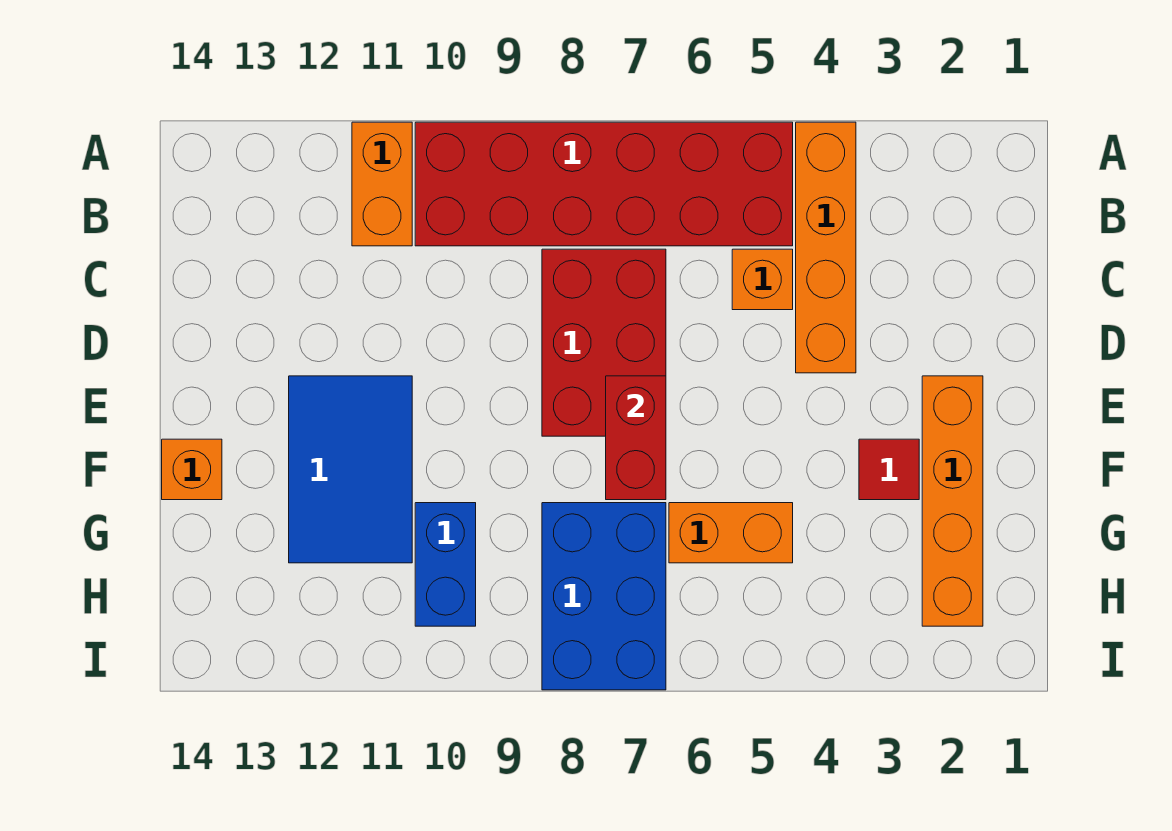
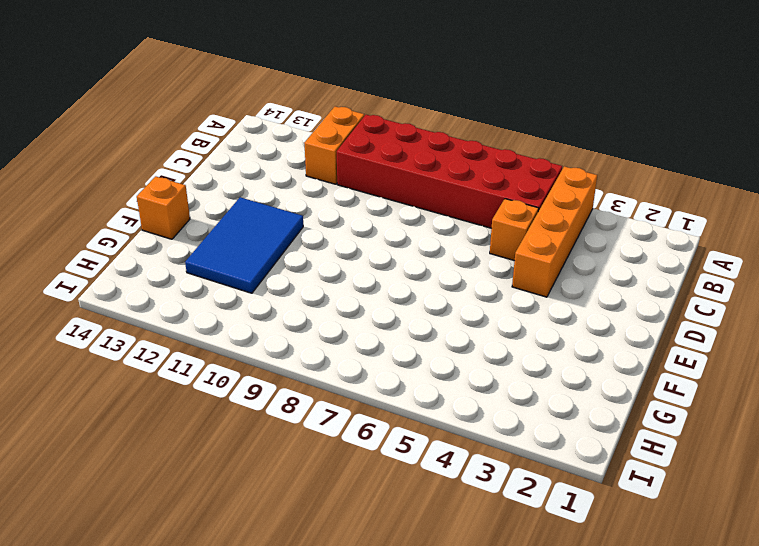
none -> red brick C7:E8 level 1
none -> orange brick E2:H2 level 1
none -> red tile F3 level 1

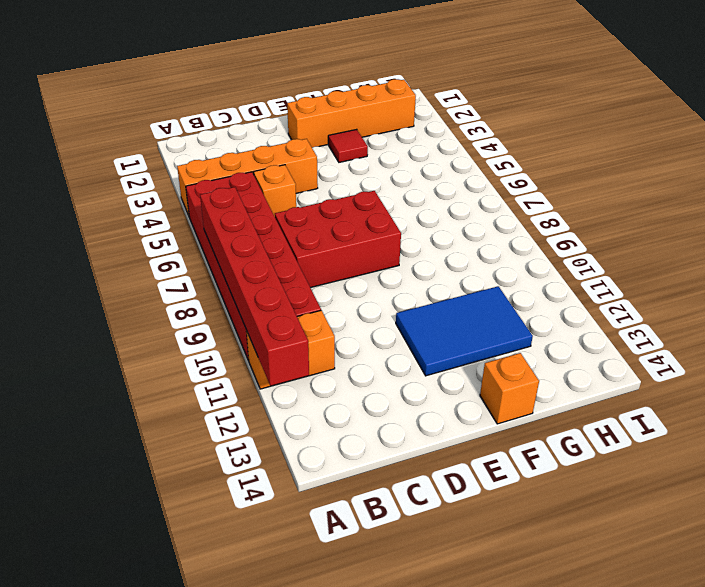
red brick A7:A12 level 2 -> none
none -> orange brick G5:G6 level 1
none -> blue brick G7:I8 level 1
none -> blue brick G10:H10 level 1

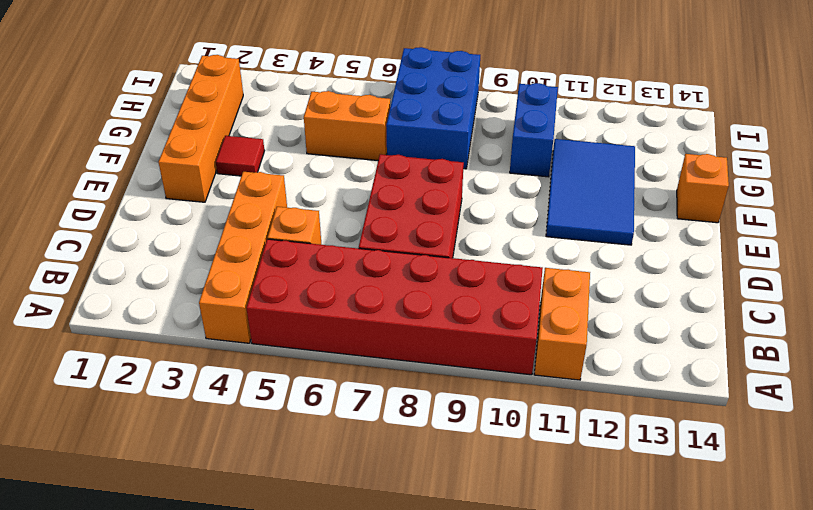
none -> red brick E7:F7 level 2

